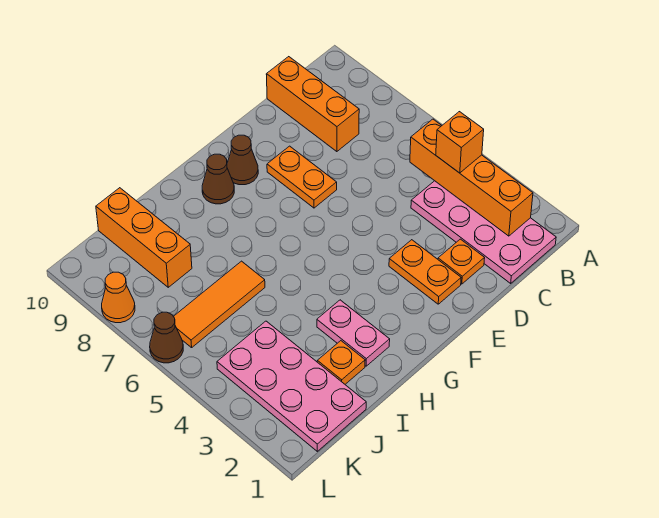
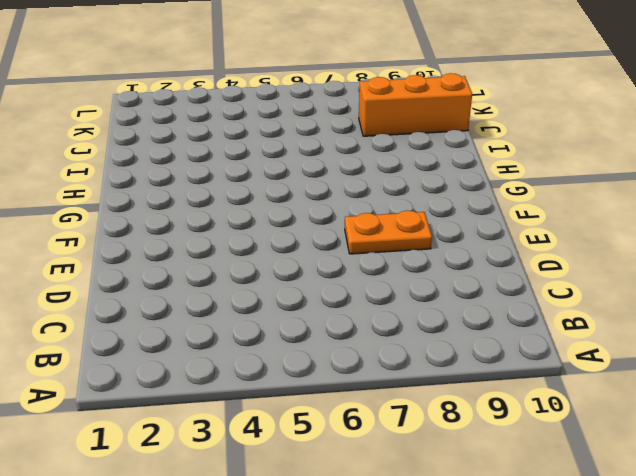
none -> pink plate B1:C4 level 1
none -> orange brick C8:C10 level 1
none -> orange plate D2 level 1

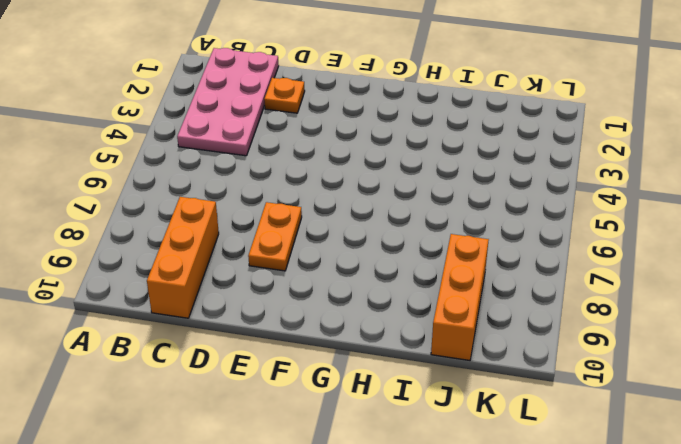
none -> orange plate E2:E3 level 1
none -> brown cone F9 level 1
none -> brown cone G9 level 1

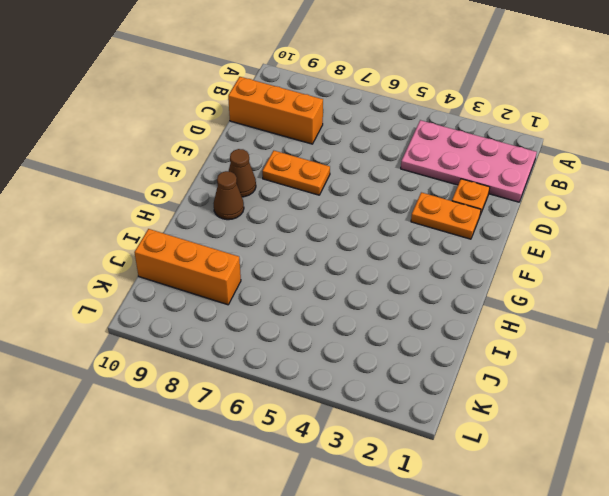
none -> pink plate H2:H3 level 1
none -> orange plate I2 level 1
none -> orange tile I6:K6 level 1

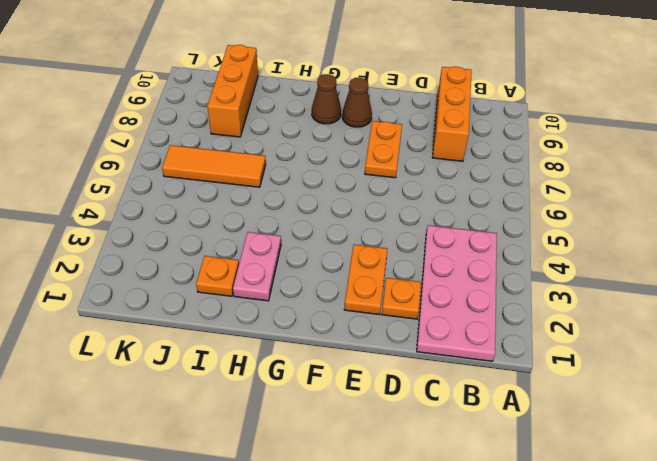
none -> pink plate J1:K4 level 1
none -> brown cone L6 level 1
none -> orange cone L8 level 1

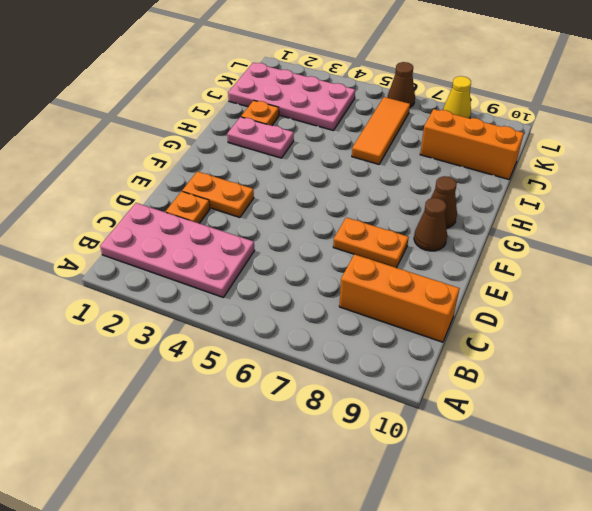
yellow cone L8 level 1 -> orange cone L8 level 1
none -> orange brick B2:B5 level 2
none -> orange brick B4 level 3

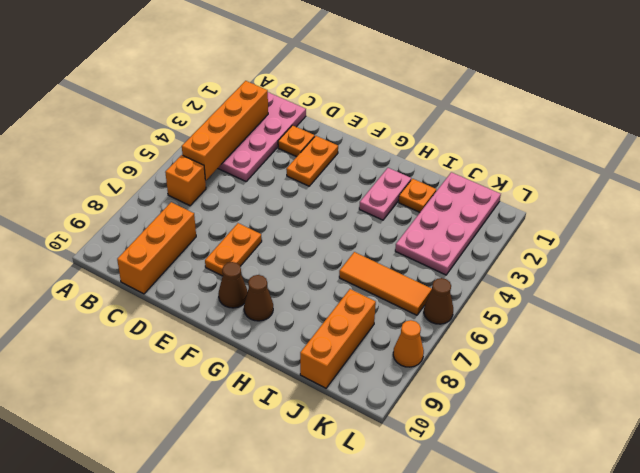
orange brick B6 level 1 -> orange brick B4 level 3

